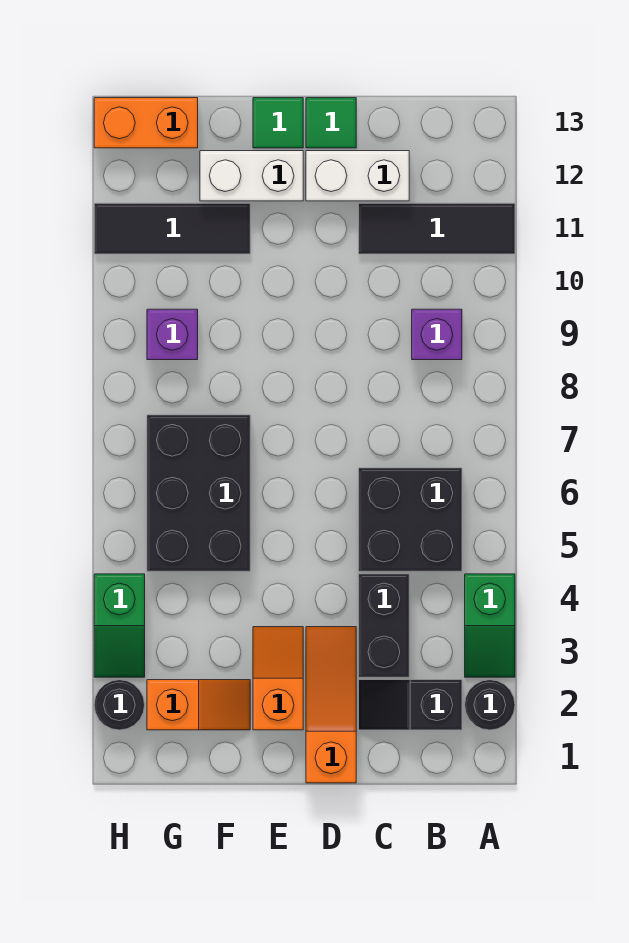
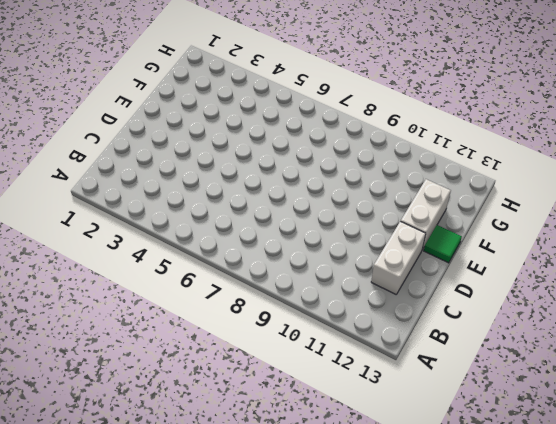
none -> black round brick A2 level 1
none -> green slope A3:A4 level 1 top 4
none -> black tile A11:C11 level 1

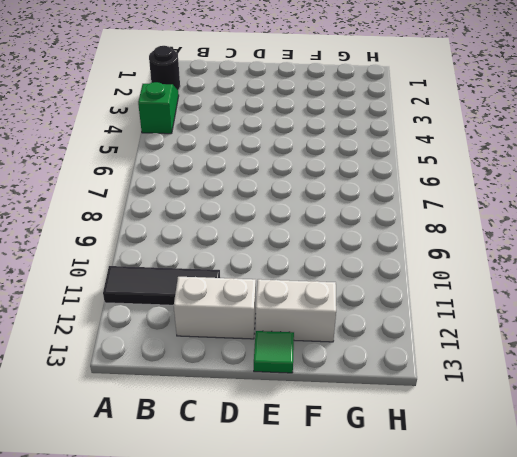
none -> black slope B2:C2 level 1 top B
none -> black brick B5:C6 level 1
none -> purple brick B9 level 1

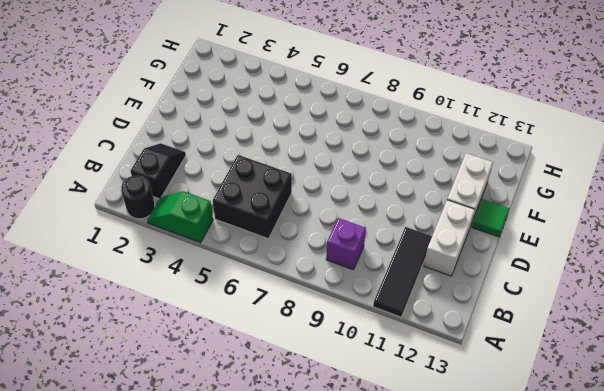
none -> black brick C3:C4 level 1
none -> orange slope D1:D3 level 1 top 1
none -> green tile D13 level 1

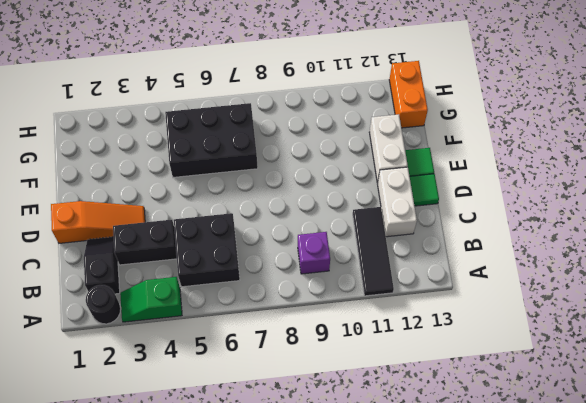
none -> orange slope E2:E3 level 1 top 2
none -> orange slope F2:G2 level 1 top G
none -> black tile F11:H11 level 1

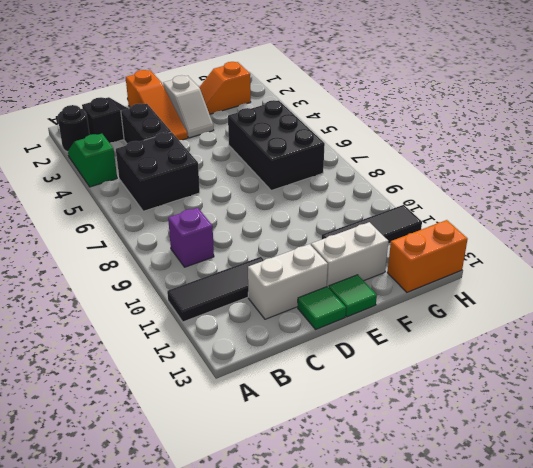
white slope E2:E3 level 1 top 2 -> orange slope E2:E3 level 1 top 2
none -> purple brick G9 level 1
none -> black round brick H2 level 1
none -> green slope H3:H4 level 1 top 4

